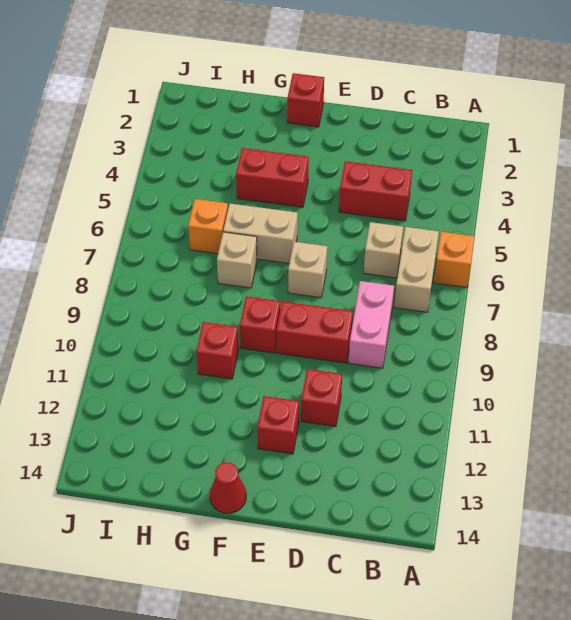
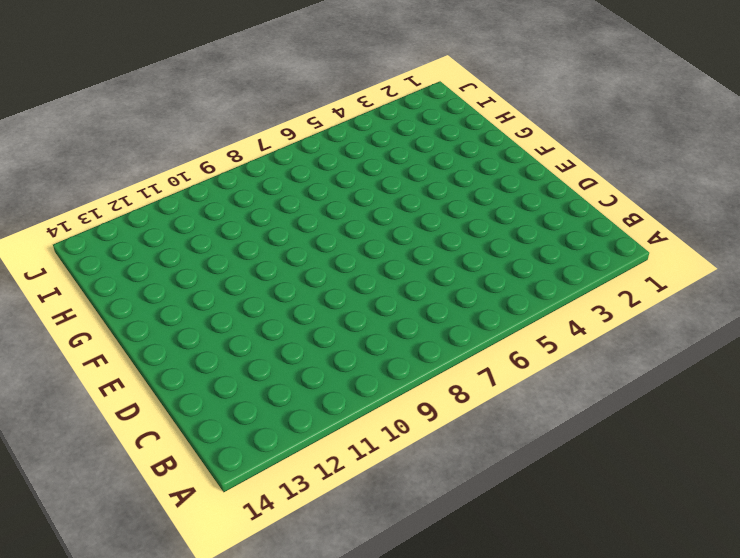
none -> orange brick A6 level 1
none -> tan brick B6:B7 level 1
none -> red brick C4:D4 level 1

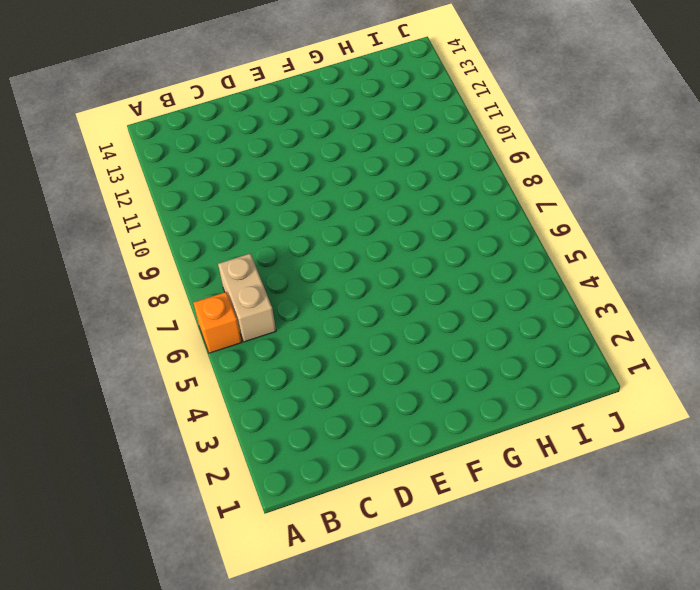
none -> red brick C4:D4 level 1
none -> tan brick C6 level 1
none -> pink brick C8:C9 level 1

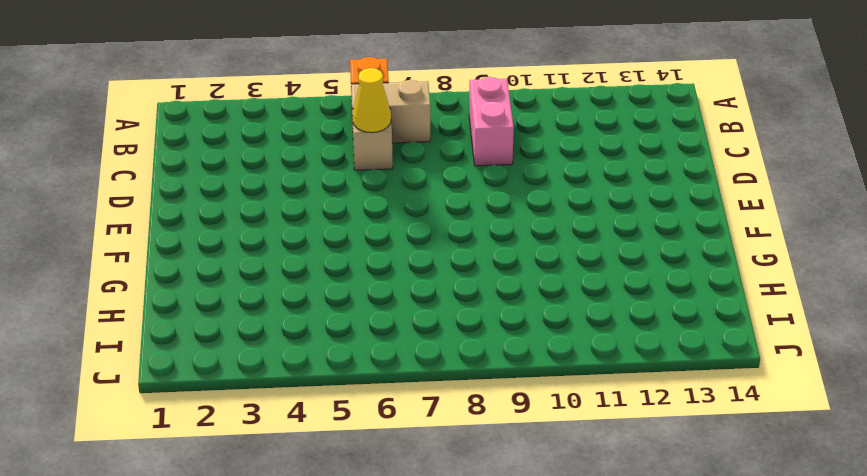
pink brick B9:C9 level 1 -> pink brick C8:C9 level 1
yellow cone C6 level 2 -> none
none -> red brick C4:D4 level 1
none -> red brick D9:E9 level 1
none -> red brick D11 level 1

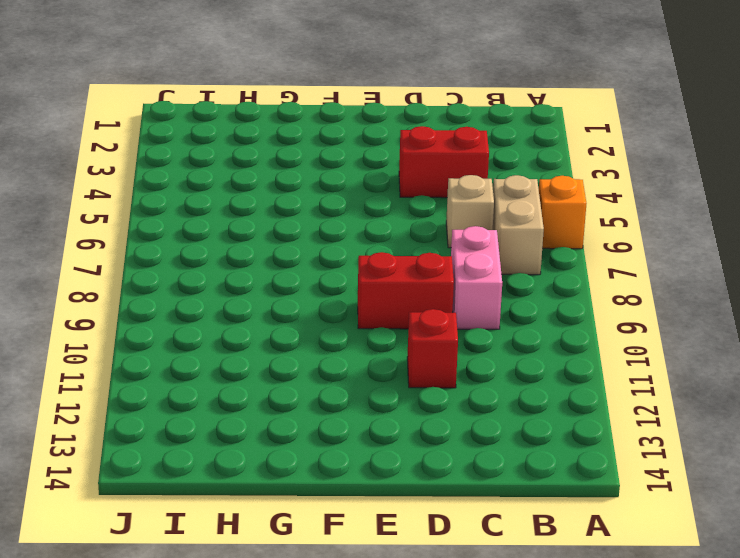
none -> tan brick E7 level 1
none -> red brick E12 level 1
none -> red brick F1 level 1

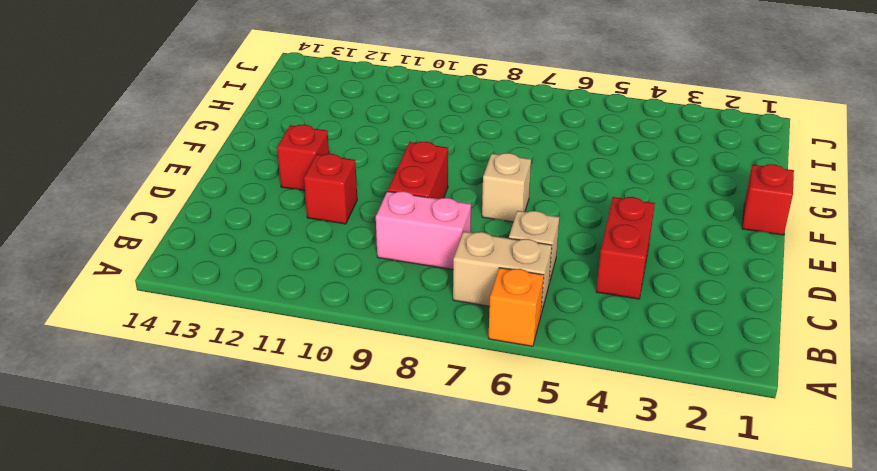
none -> red brick F4:G4 level 1
none -> tan brick F6:G6 level 1
none -> red brick F9 level 1

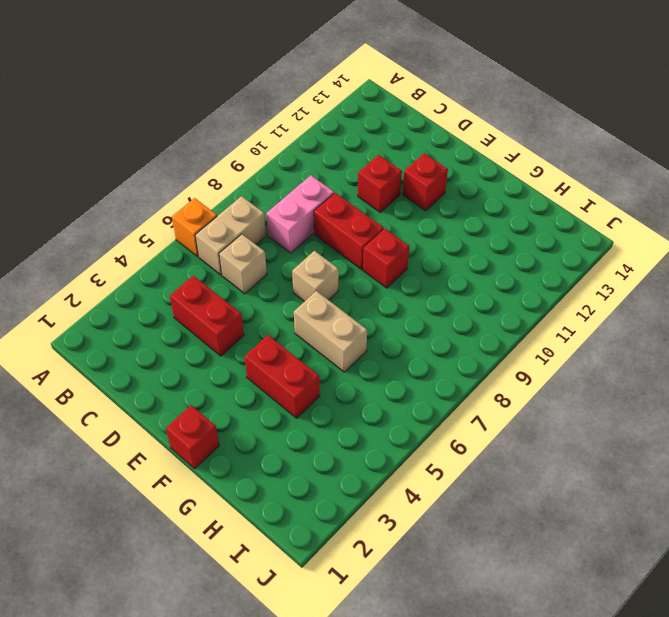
none -> red cone F14 level 1
none -> tan brick G7 level 1
none -> red brick G10 level 1

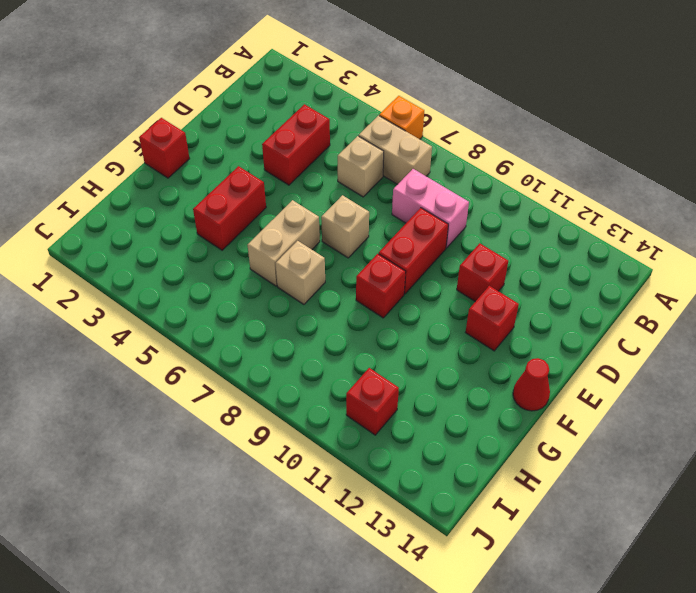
red brick I11 level 1 -> red brick G10 level 1
none -> orange brick H6 level 1

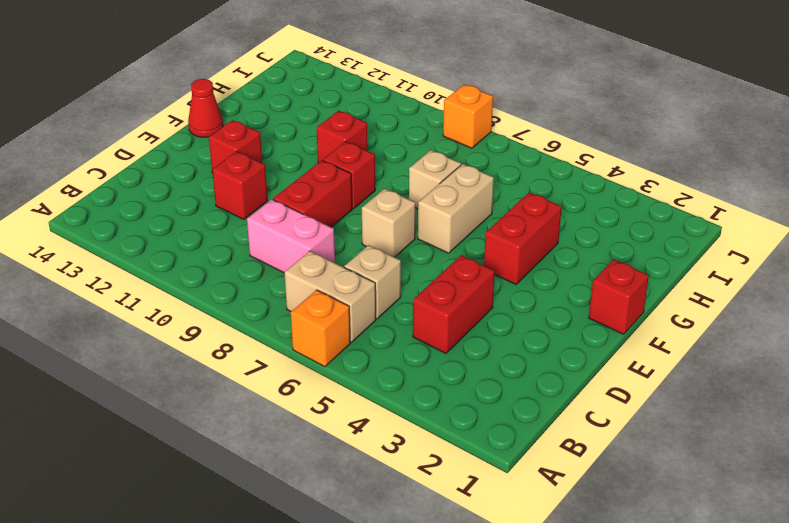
orange brick J8 level 1 -> orange brick H6 level 1

